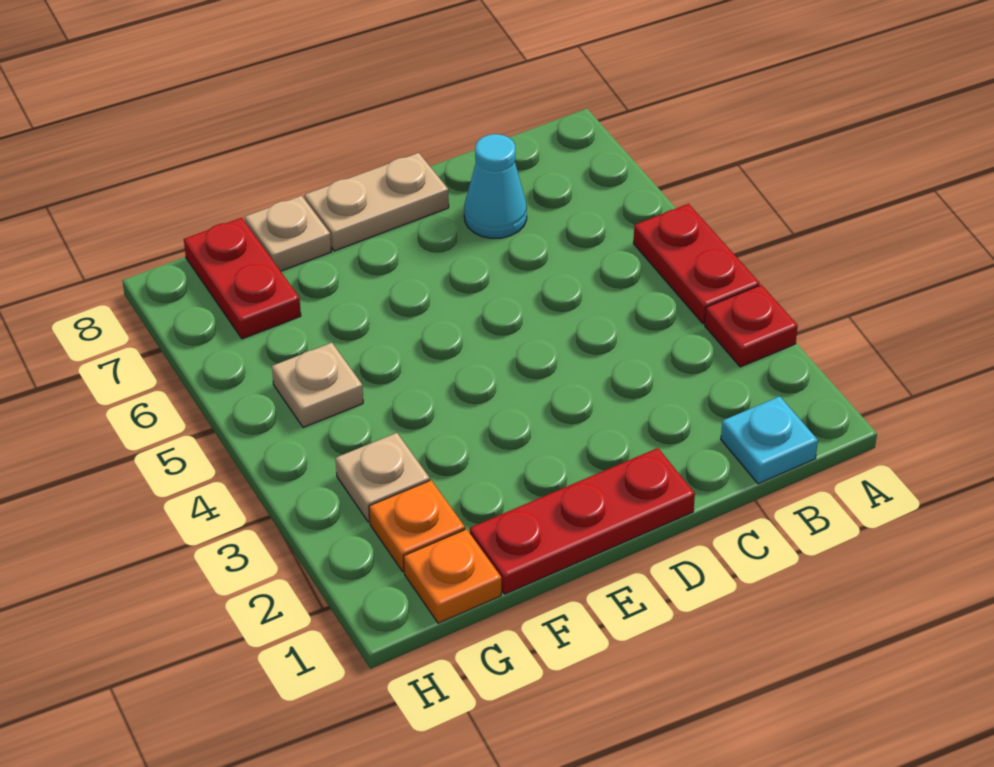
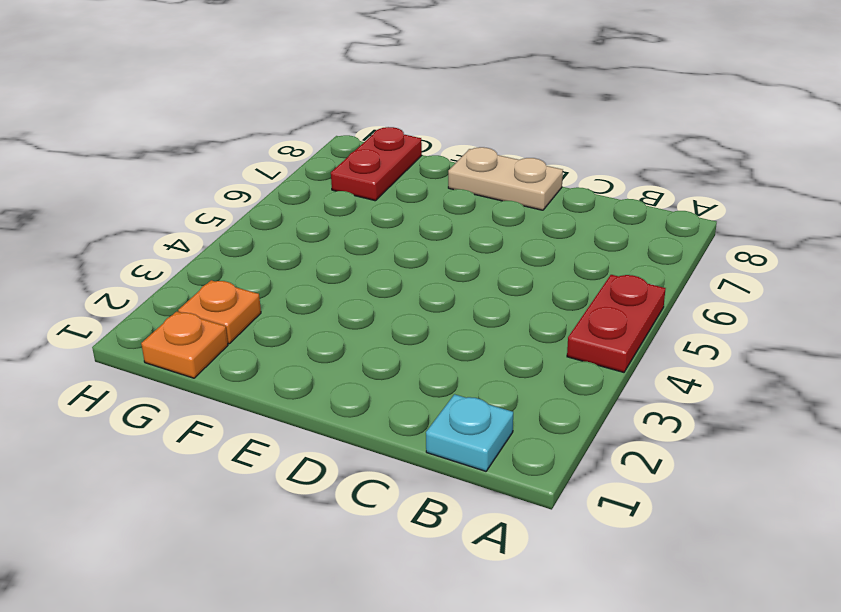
none -> red plate A3 level 1
none -> cyan cone C7 level 1
none -> red plate D1:F1 level 1

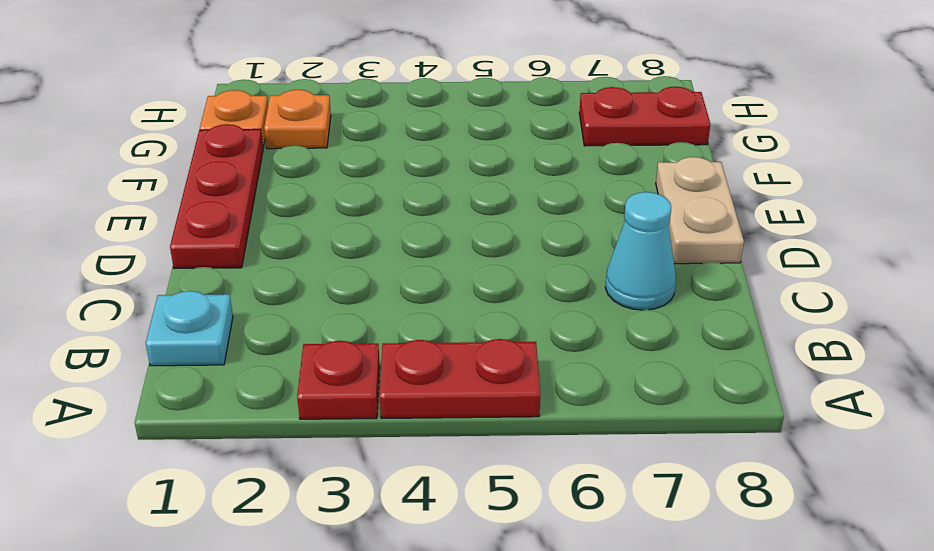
none -> tan plate F8 level 1
none -> tan plate G3 level 1
none -> tan plate G5 level 1

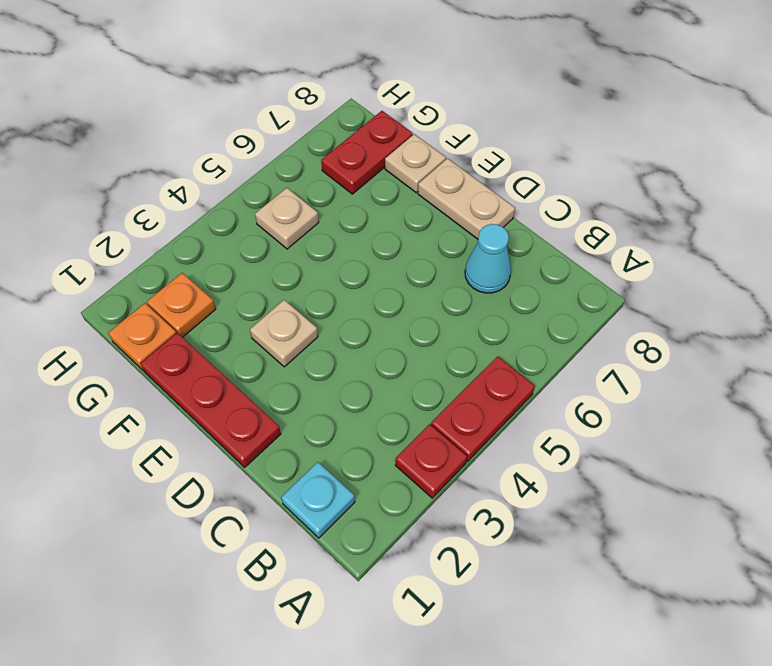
tan plate E3 level 1 -> tan plate G3 level 1

